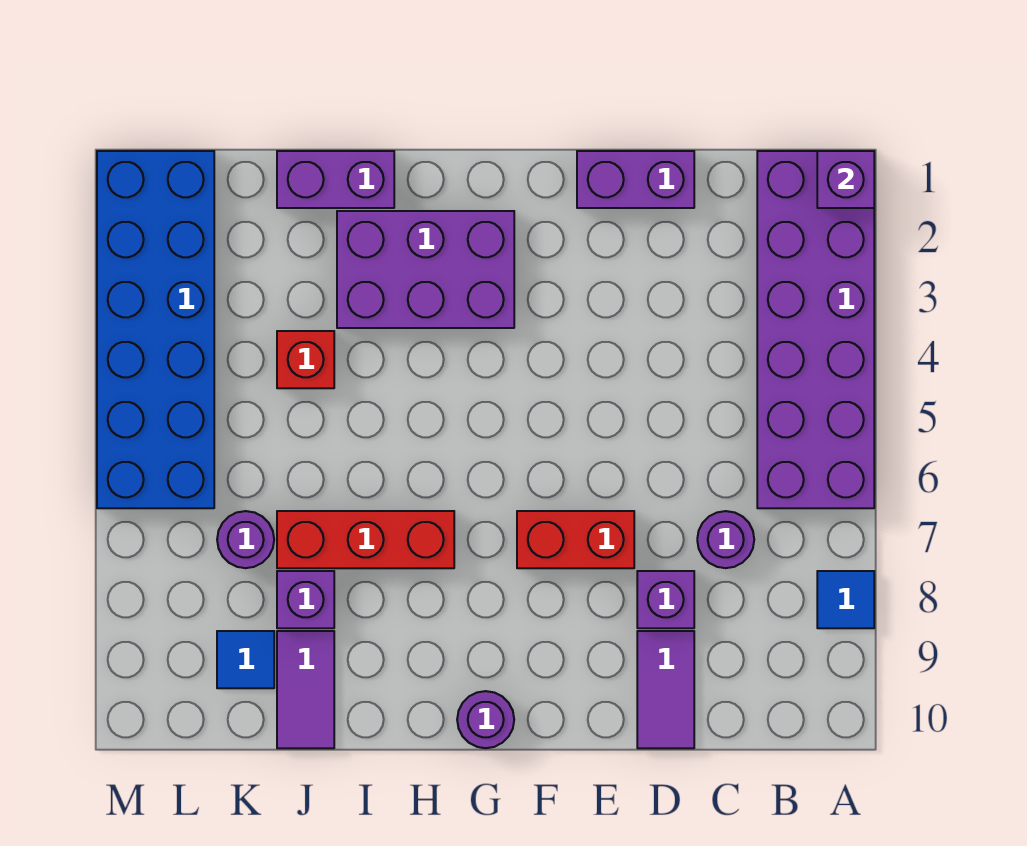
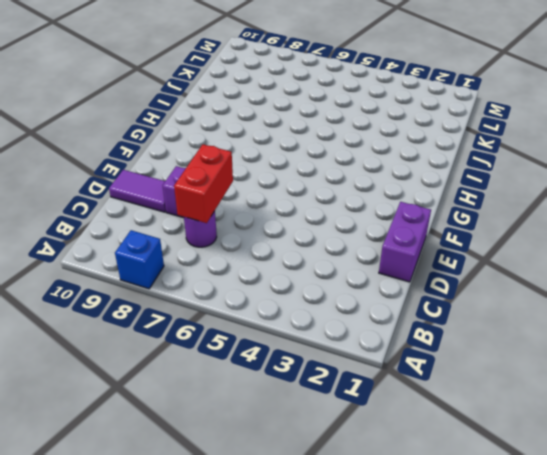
blue brick A8 level 1 -> blue tile A8 level 1
red brick C7:D7 level 2 -> red brick E7:F7 level 1
none -> purple brick A1:B6 level 1
none -> purple brick G2:I3 level 1
none -> purple round brick G10 level 1

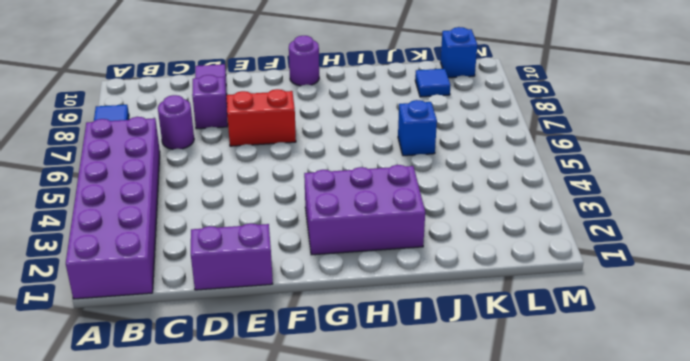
blue brick J6 level 1 -> none
blue brick L10 level 1 -> none
none -> red brick H7:J7 level 1
none -> purple brick I1:J1 level 1
none -> red brick J4 level 1

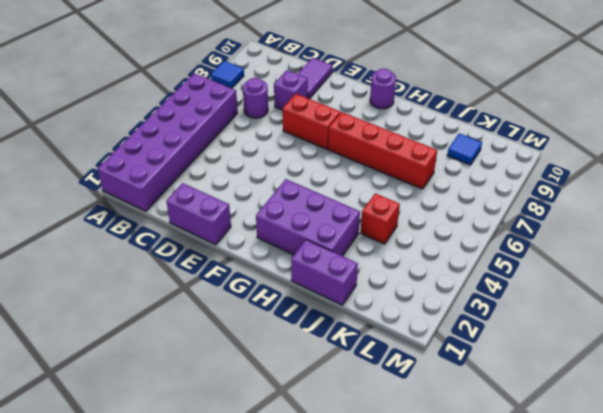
red brick G7:J7 level 1 -> red brick H7:J7 level 1
none -> purple brick J8 level 1
none -> purple tile J9:J10 level 1
none -> purple round brick K7 level 1

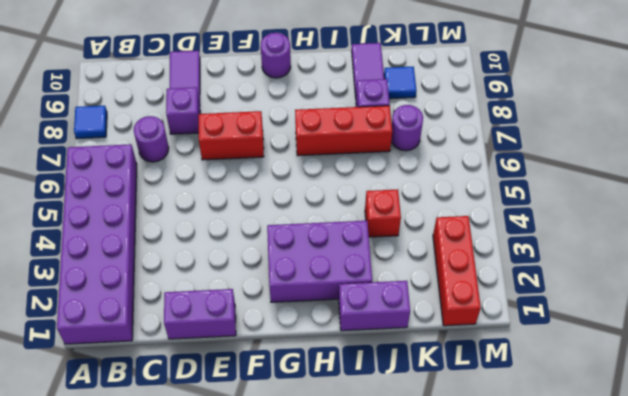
red brick L1:L3 level 1 -> blue brick L1:M6 level 1
none -> purple brick A1 level 2

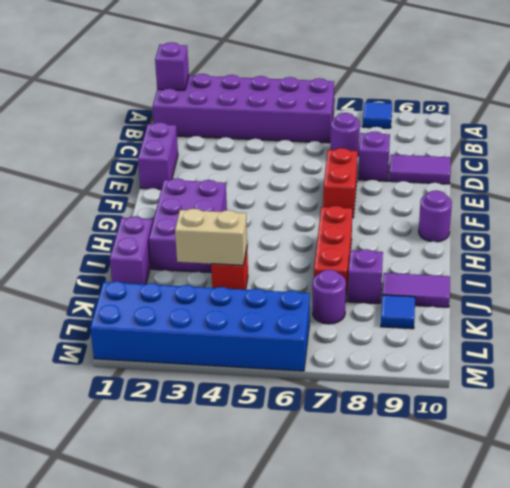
tan brick J3:J4 level 2 -> none

